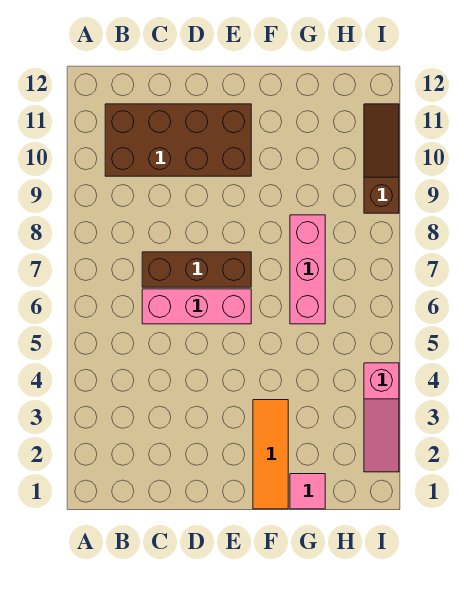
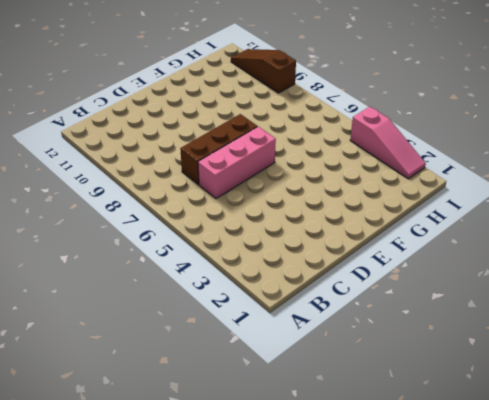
none -> brown brick B10:E11 level 1
none -> orange tile F1:F3 level 1

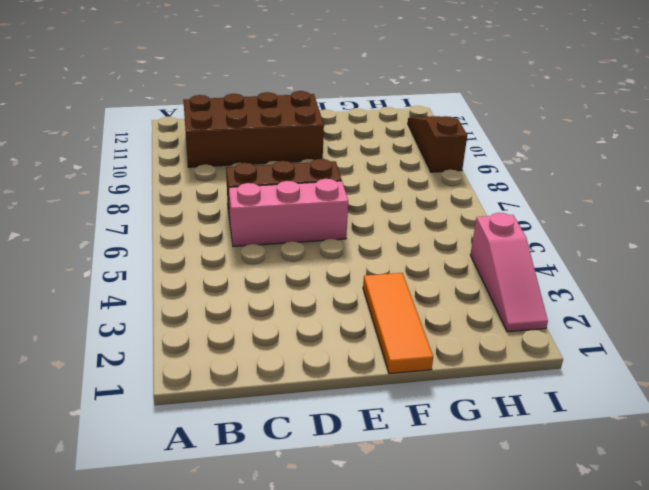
none -> pink tile G1 level 1
none -> pink brick G6:G8 level 1

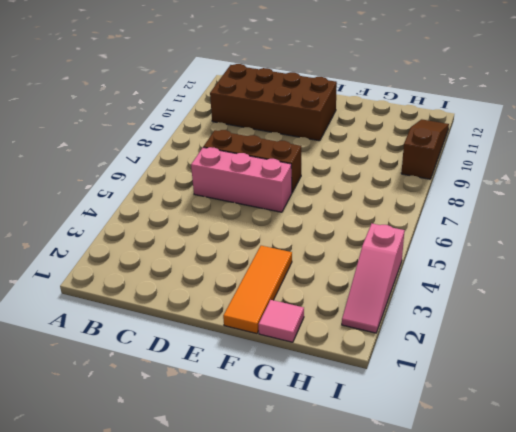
none -> pink brick G6:G8 level 1

